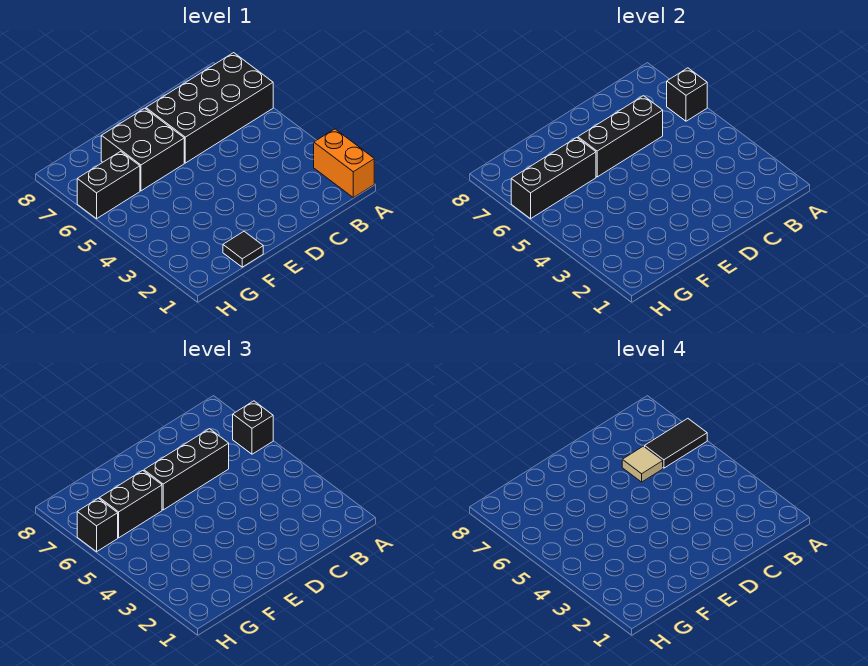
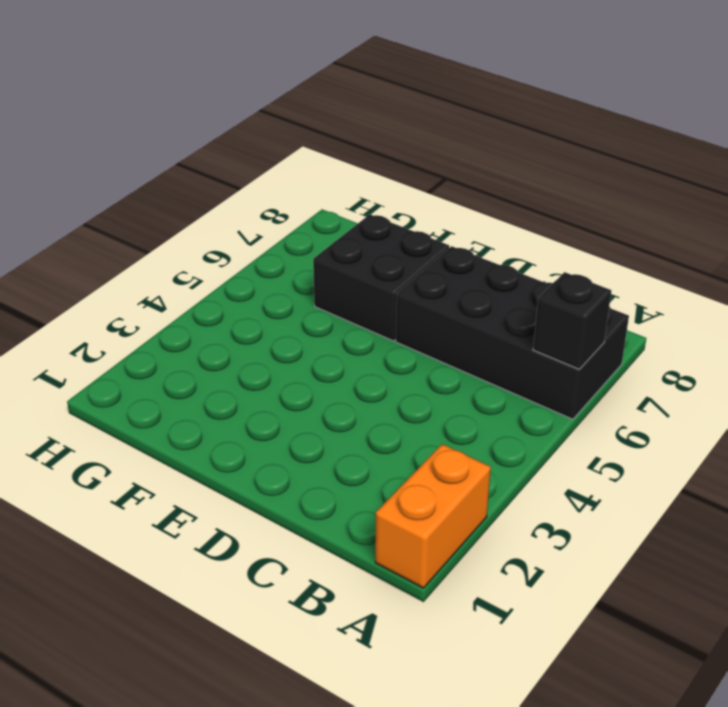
none -> black tile F1 level 1
none -> black brick G6:H6 level 1
none -> black brick C6:E6 level 2

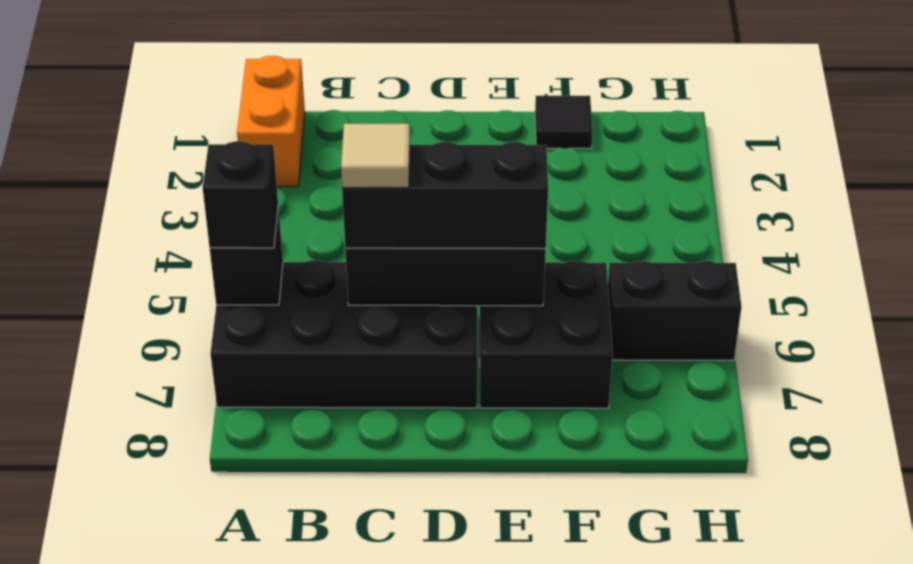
none -> black brick F6:H6 level 2
none -> black brick F6:G6 level 3
none -> black brick H6 level 3

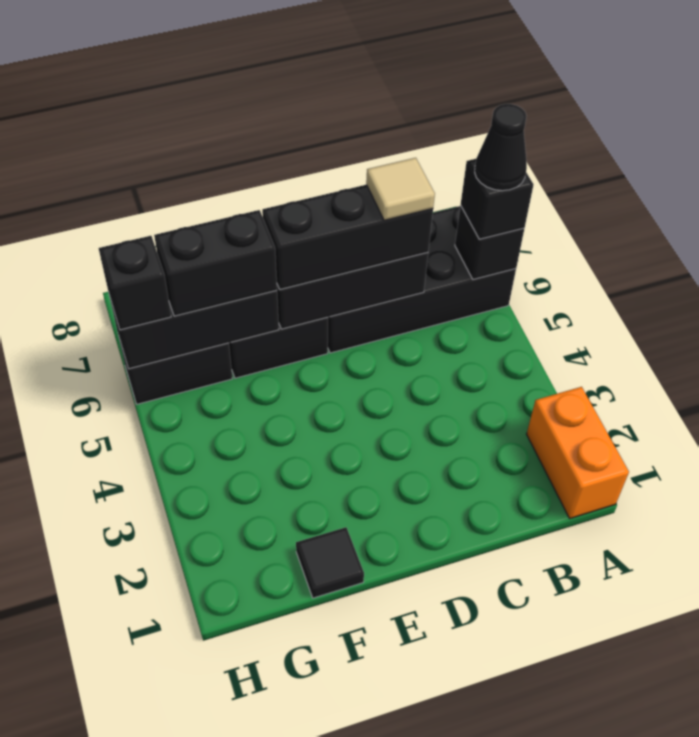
black cone A6 level 4 -> black tile A6:B6 level 4

